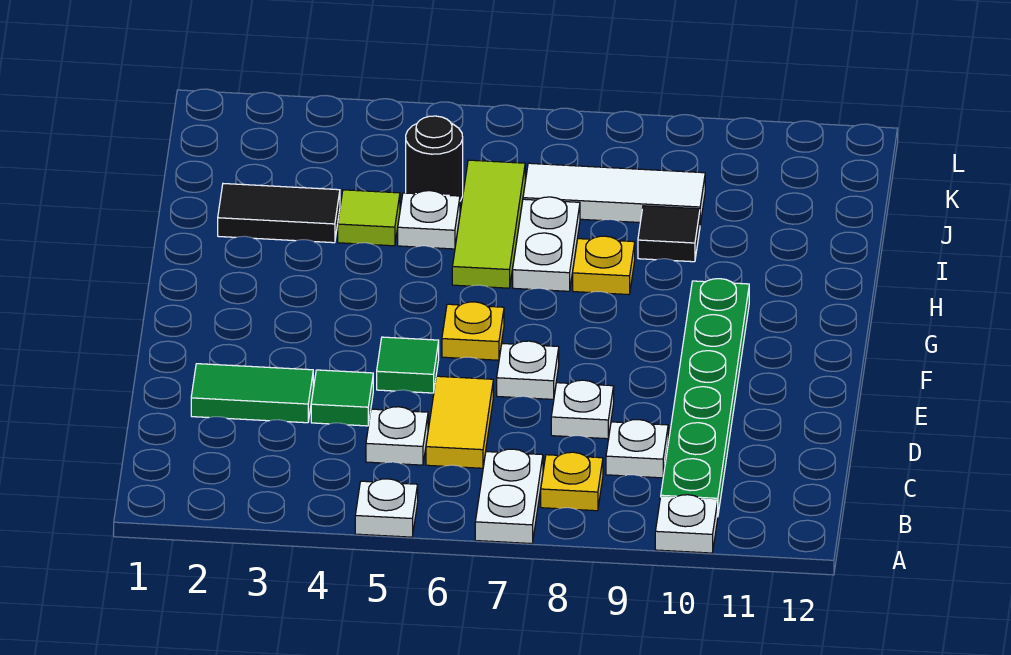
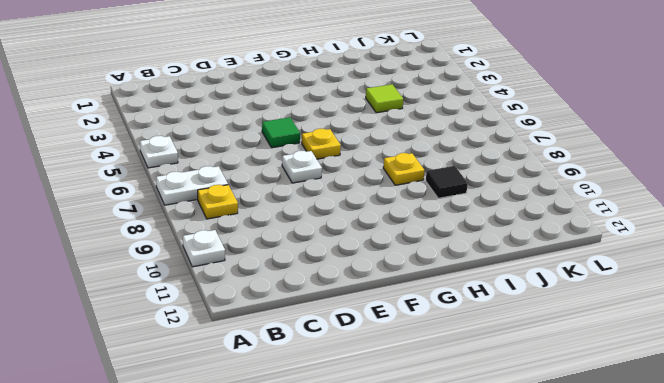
none -> green plate B10:G10 level 1
none -> white plate C5 level 1
none -> yellow tile C6:D6 level 1

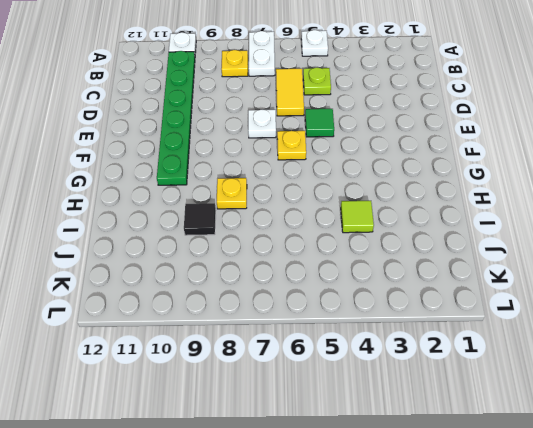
lime plate C5 level 1 -> white plate C5 level 1
none -> white plate C9 level 1
none -> green tile D2:D3 level 1
none -> green tile D4 level 1

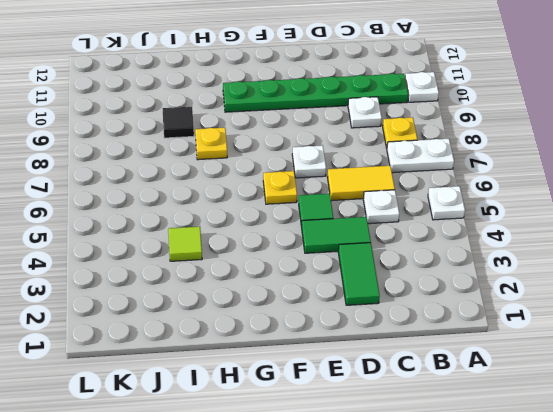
green tile D4:E4 level 1 -> green tile D4 level 1
none -> white plate D8 level 1
none -> lime tile H6:J6 level 1
none -> white plate H7:I7 level 1

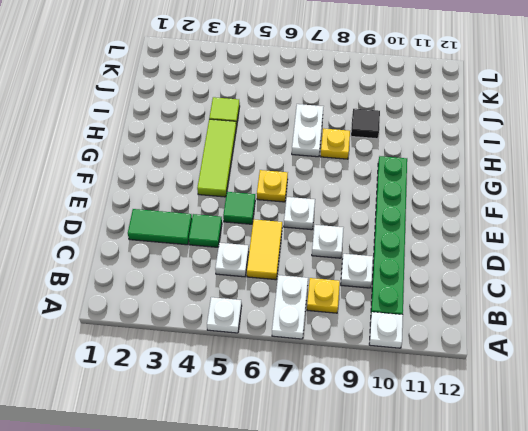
lime tile F4:H4 level 1 -> lime tile H6:J6 level 1
none -> black tile I2:I3 level 1
none -> white plate I5 level 1
none -> black round brick J5 level 1

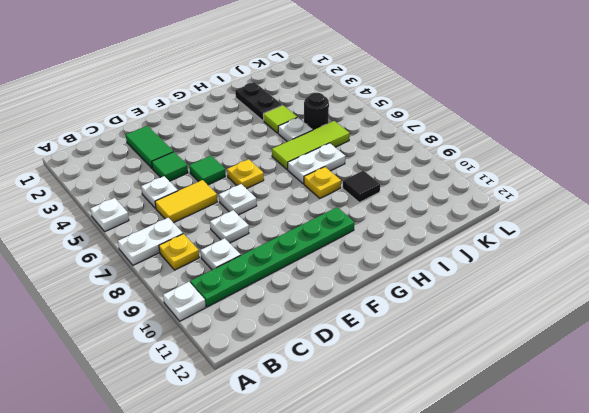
black plate I2:I3 level 1 -> black tile I2:I3 level 1
none -> white tile J7:J9 level 1

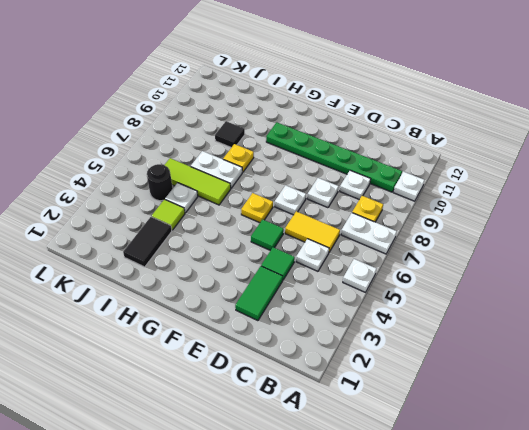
none -> white tile J7:J9 level 1

